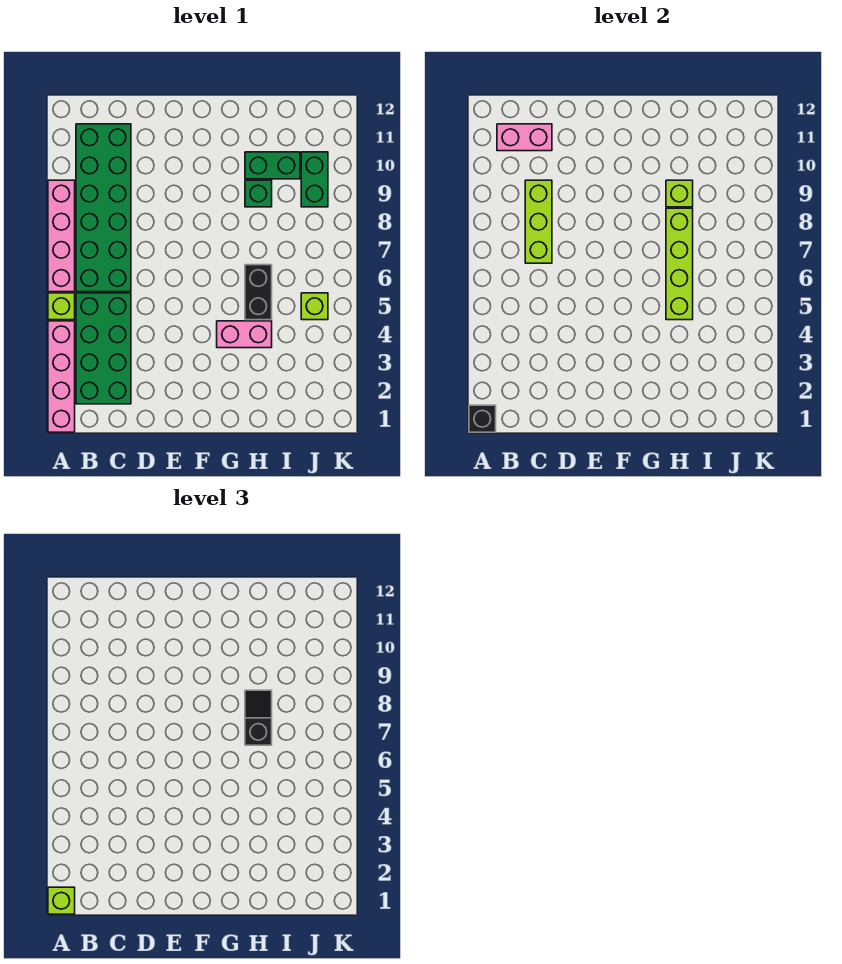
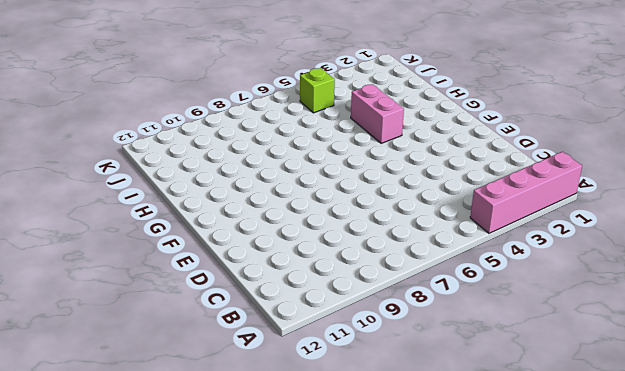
none -> lime brick A5 level 1
none -> pink brick A6:A9 level 1
none -> green brick B2:C5 level 1

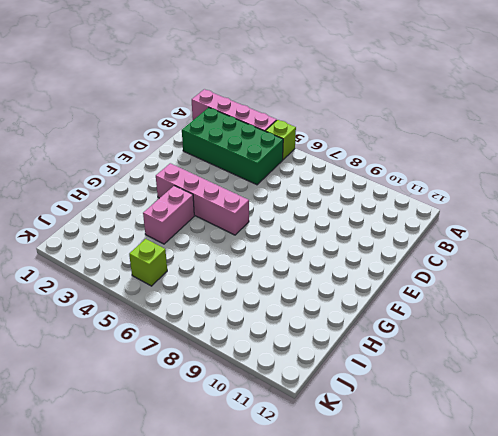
pink brick F3:F6 level 1 -> pink brick A6:A9 level 1
none -> green brick B6:C11 level 1
none -> black brick H5:H6 level 1
none -> green brick H9 level 1

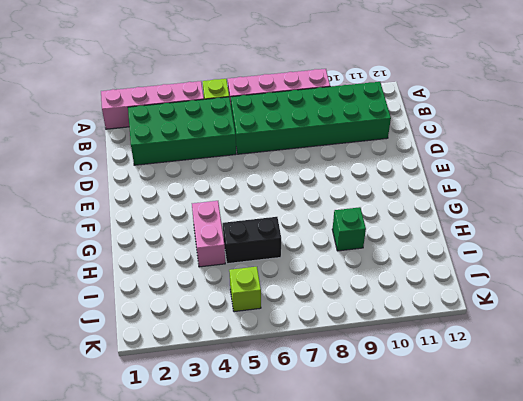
none -> green brick H10:I10 level 1
none -> green brick J9:J10 level 1
none -> black brick A1 level 2

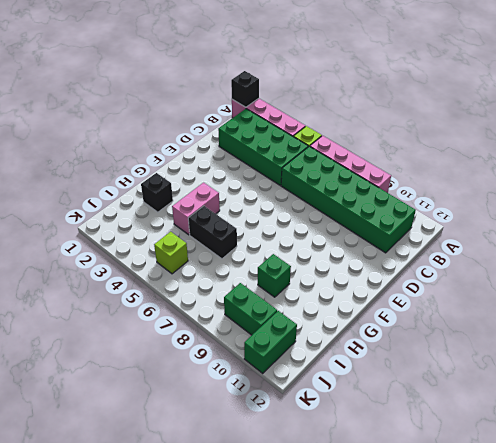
black brick H2 level 1 -> none
green brick J11:K11 level 1 -> green brick H10:I10 level 1
none -> pink brick B11:C11 level 2
none -> lime brick C7:C9 level 2
none -> lime brick H5:H8 level 2

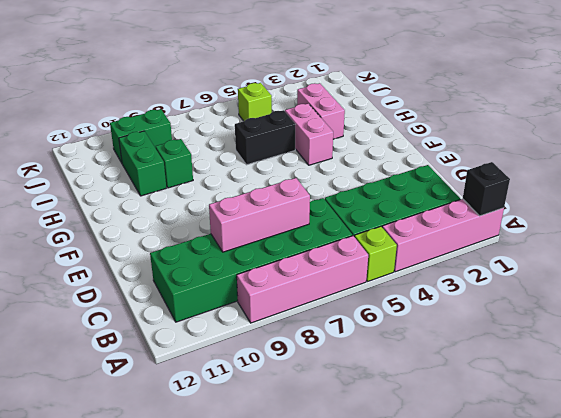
pink brick C7:C9 level 2 -> lime brick C7:C9 level 2
pink brick H3:I3 level 1 -> pink brick B11:C11 level 2
none -> lime brick H5:H8 level 2
none -> lime brick H9 level 2
none -> lime brick A1 level 3

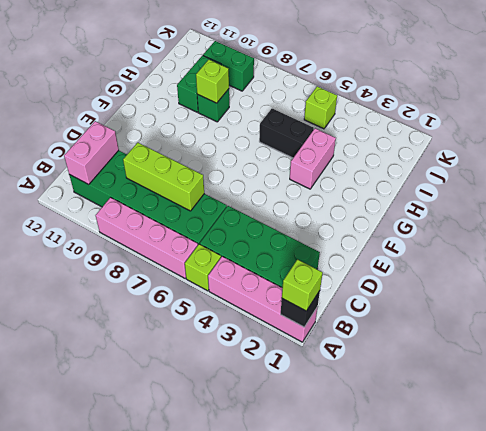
none -> lime brick H5:H8 level 2
none -> black slope H7:H8 level 3 top 7

